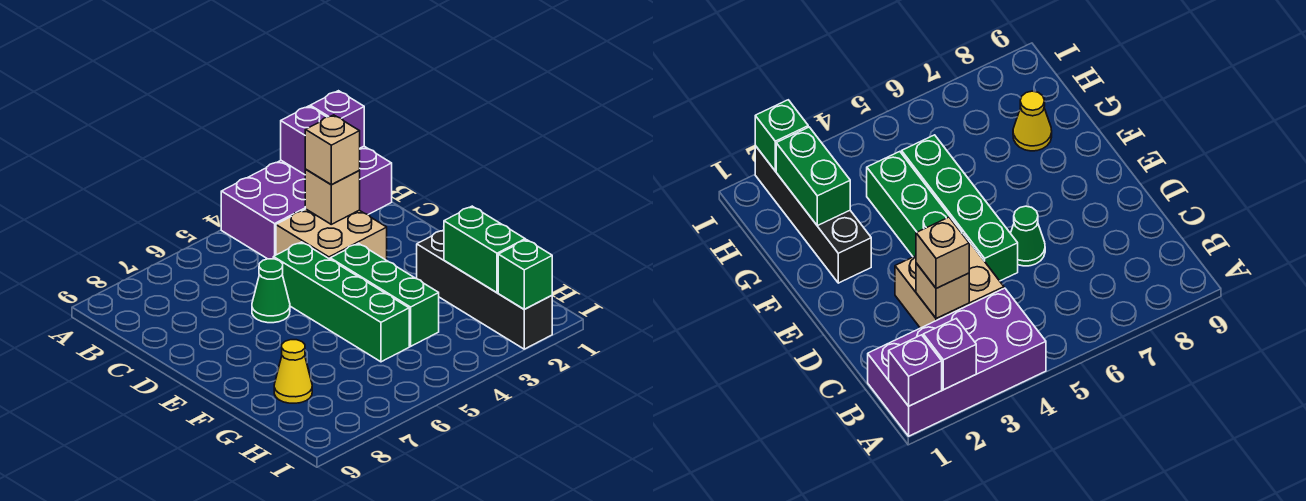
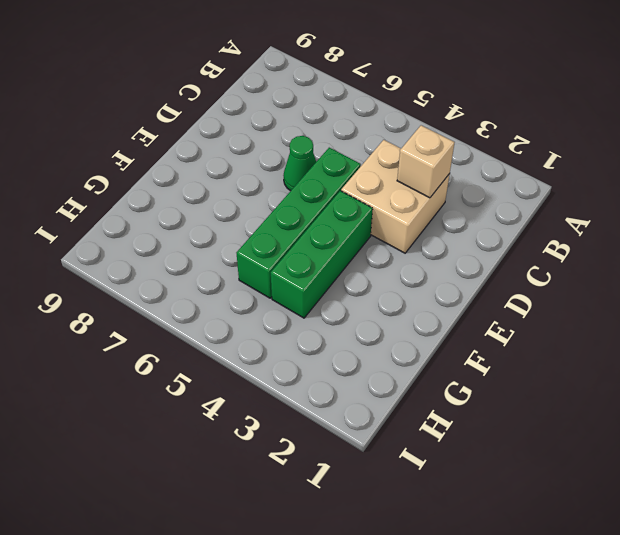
none -> purple brick A1:B4 level 1
none -> black brick F2:I2 level 1
none -> yellow cone G8 level 1

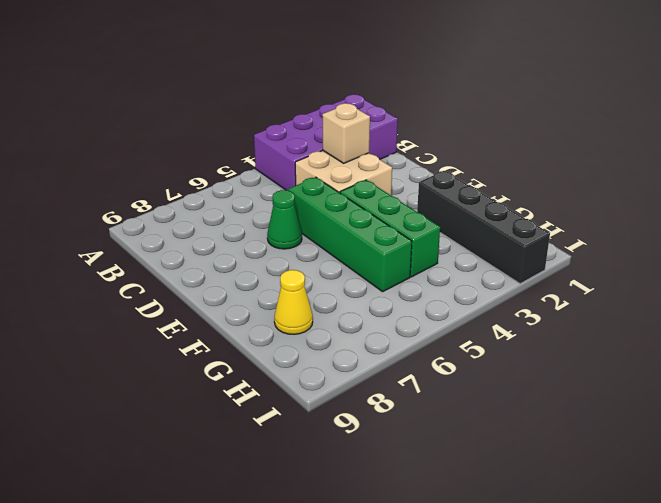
none -> purple brick A1 level 2
none -> purple brick A2 level 2
none -> green brick G2:H2 level 2

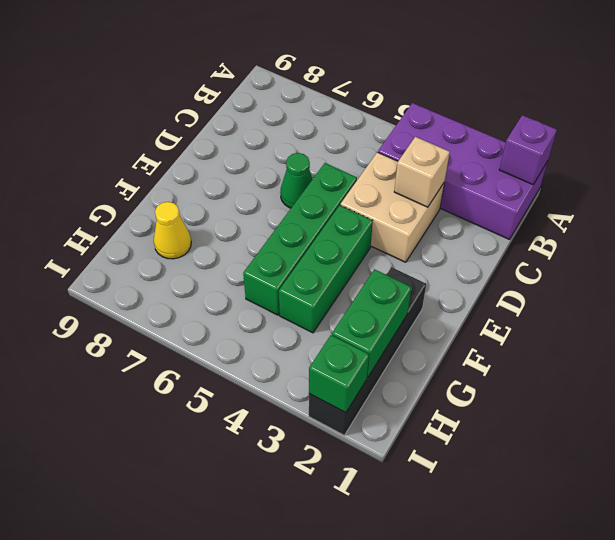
none -> purple brick A2 level 2
none -> tan brick C3 level 3

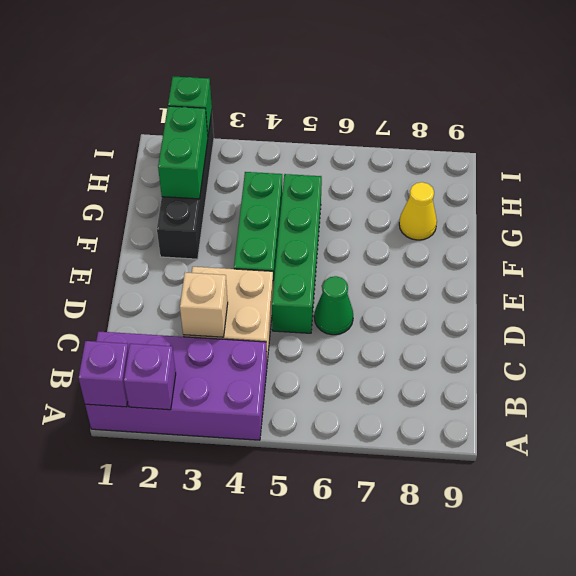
none -> tan brick C3 level 3

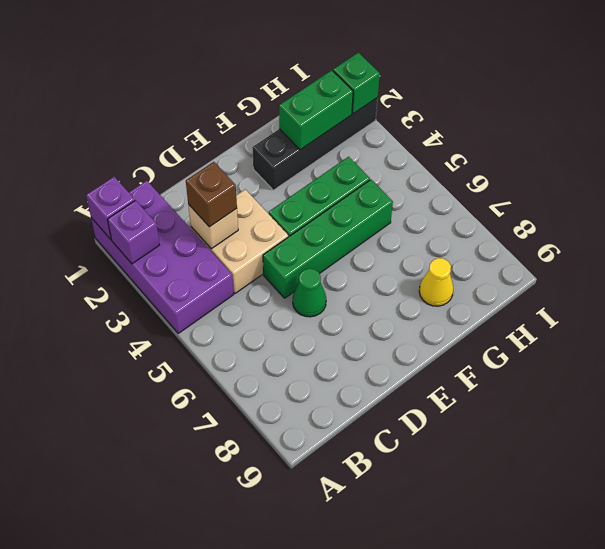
brown brick C3 level 3 -> tan brick C3 level 3

